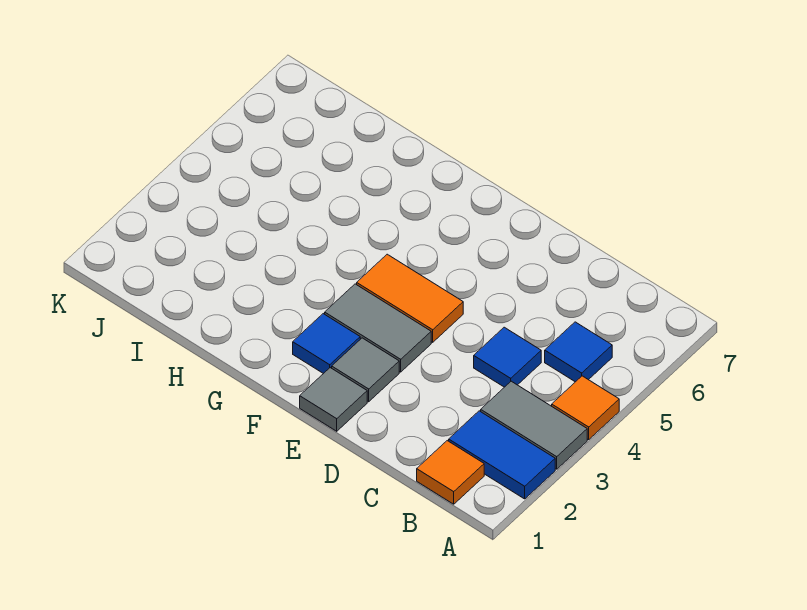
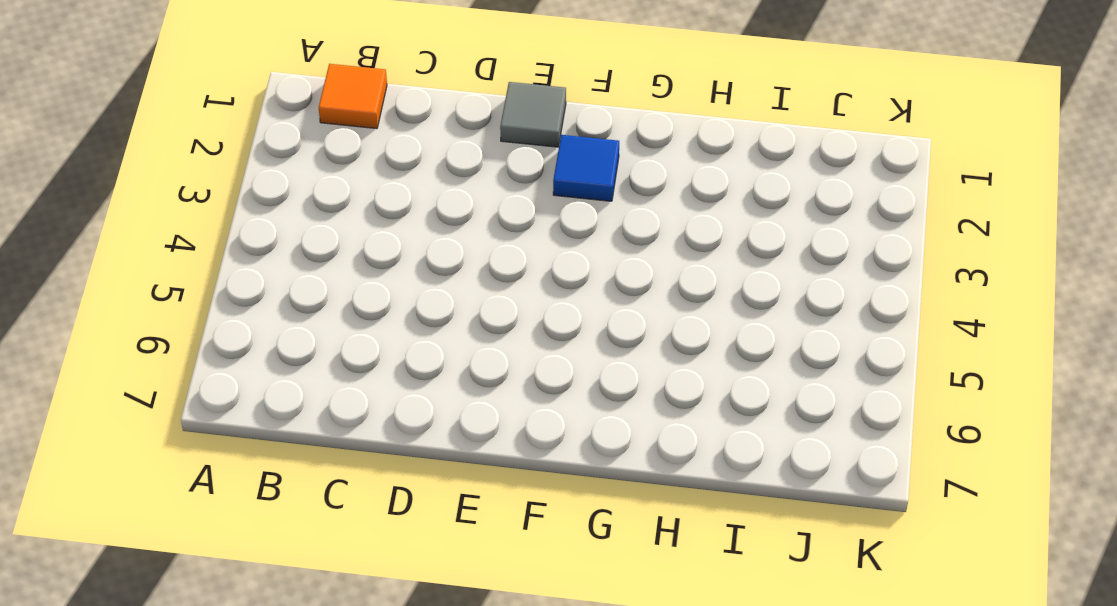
none -> blue tile A2:B2 level 1
none -> grey tile A3:B3 level 1

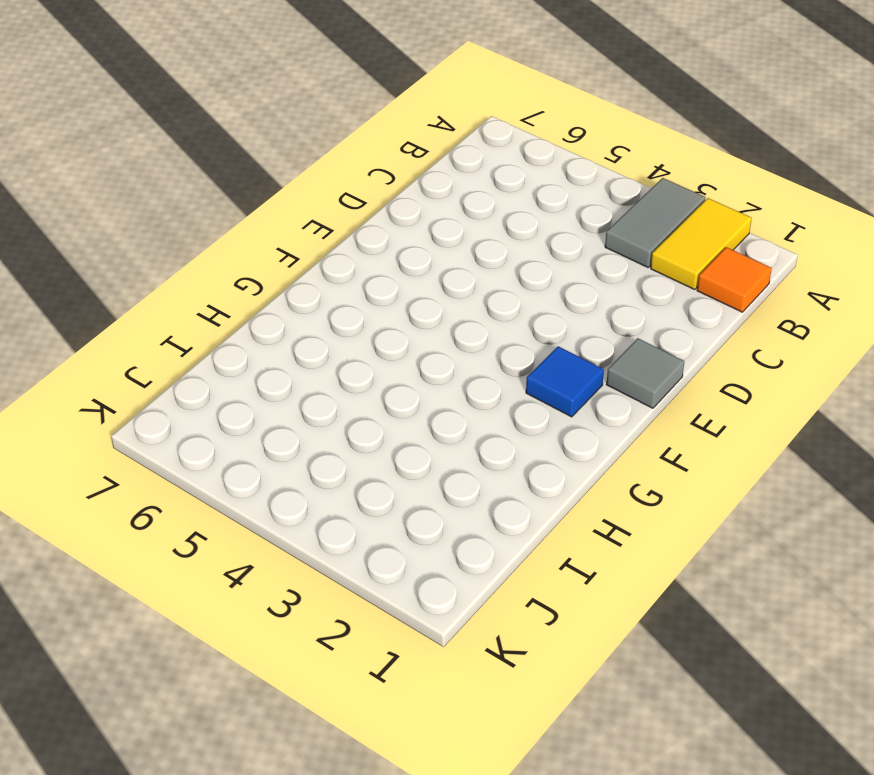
yellow tile A2:B2 level 1 -> blue tile A2:B2 level 1
none -> orange tile A4 level 1
none -> blue tile B5 level 1

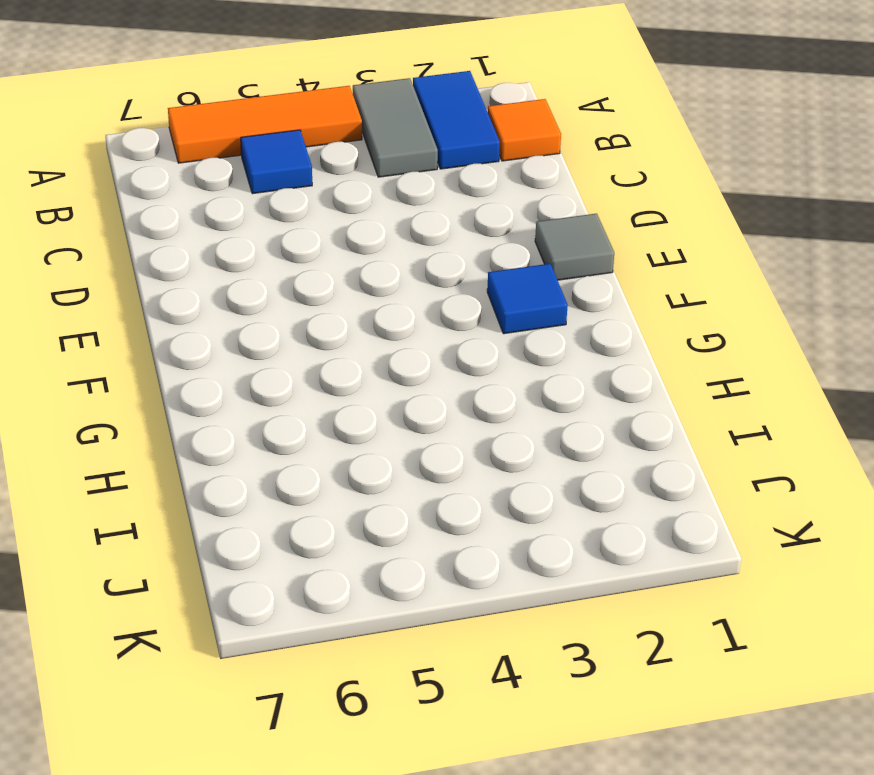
orange tile A4:A6 level 1 -> orange tile A4 level 1
none -> blue tile C4 level 1
none -> grey tile E2 level 1

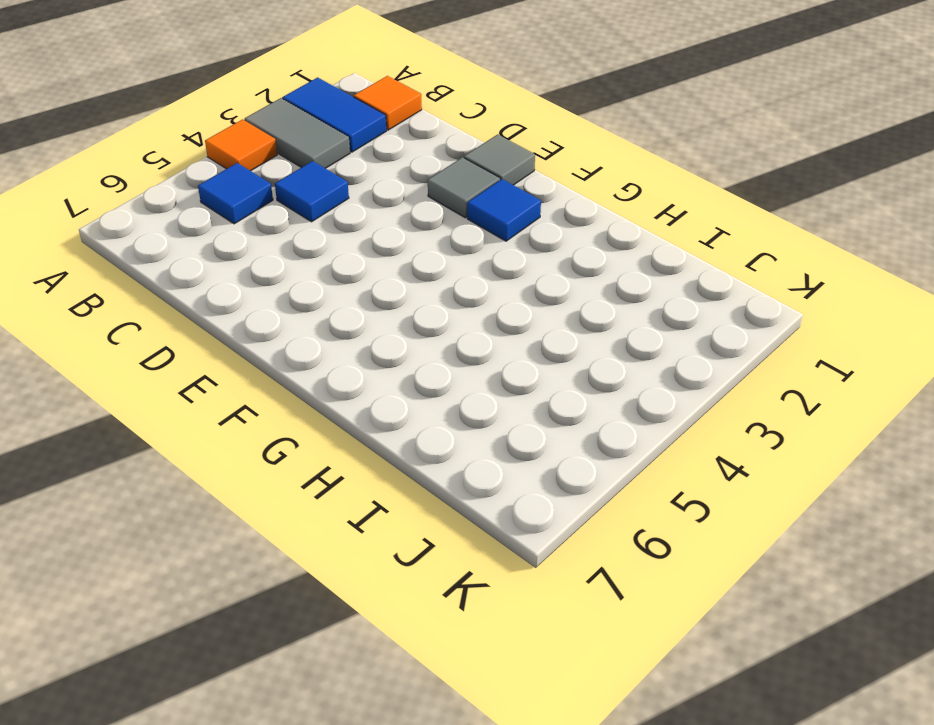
none -> grey tile E3:F3 level 1
none -> orange tile E4:F4 level 1

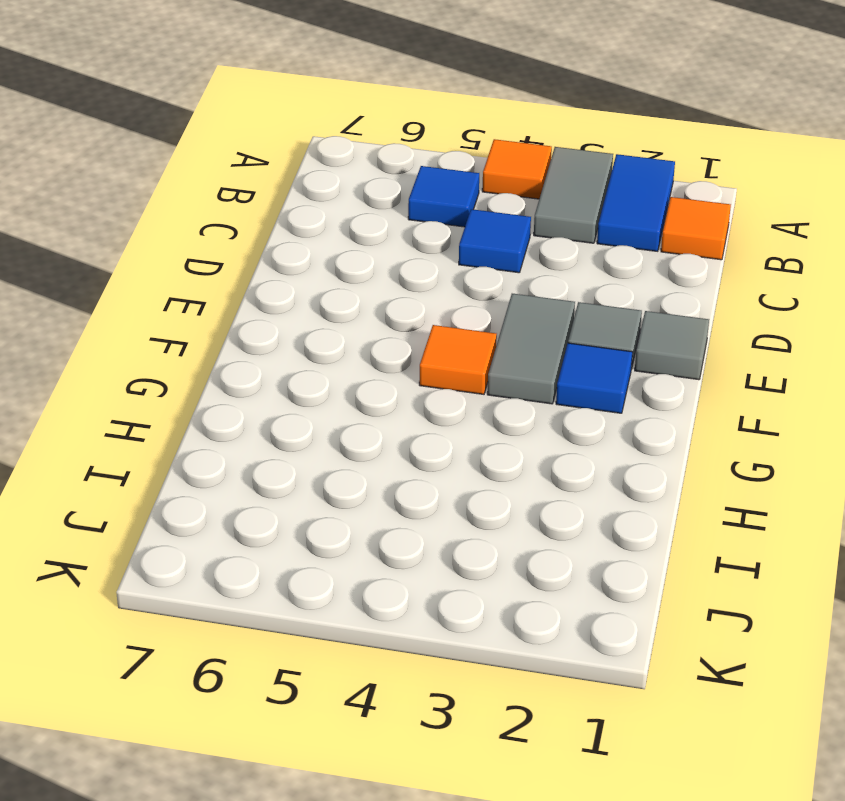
orange tile F4 level 1 -> orange tile E4:F4 level 1

